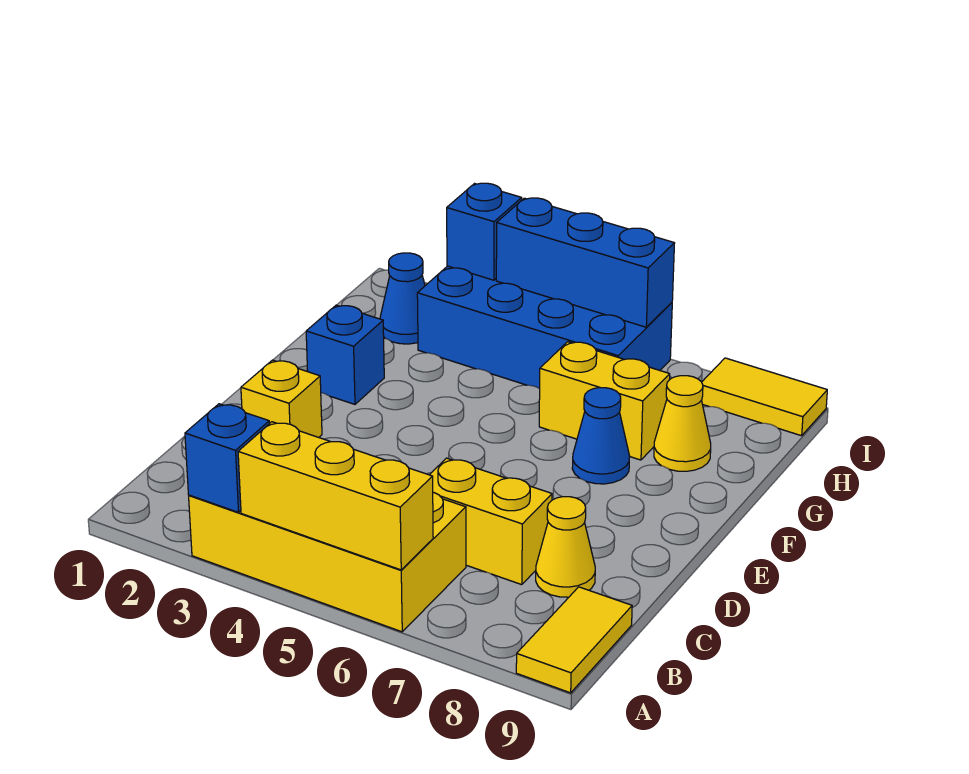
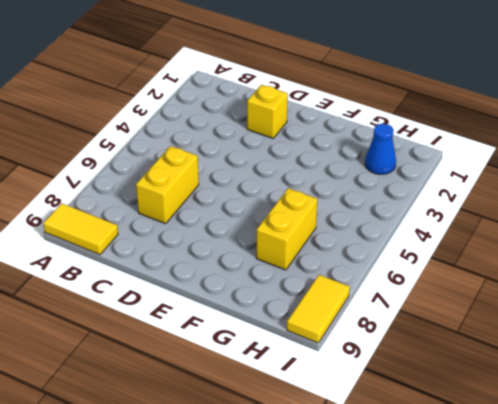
none -> yellow brick A3:B6 level 1
none -> yellow cone C8 level 1
none -> blue brick F2 level 1

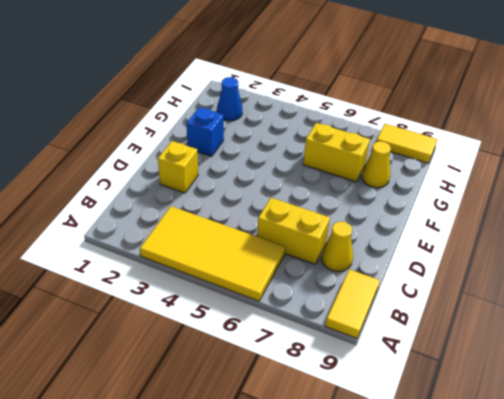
yellow tile A3:B6 level 1 -> yellow brick A3:B6 level 1
none -> blue cone F7 level 1
none -> blue brick H3:I6 level 1
none -> blue brick A3 level 2

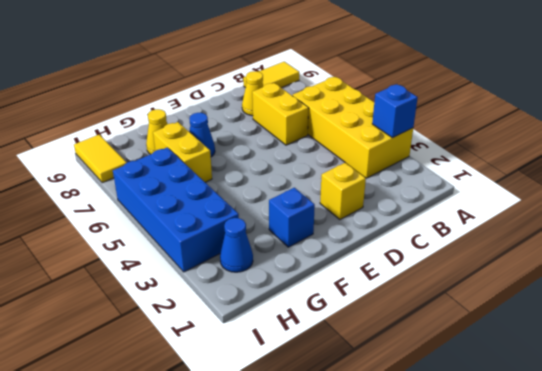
none -> yellow brick A4:A6 level 2
none -> blue brick I3 level 2
none -> blue brick I4:I6 level 2

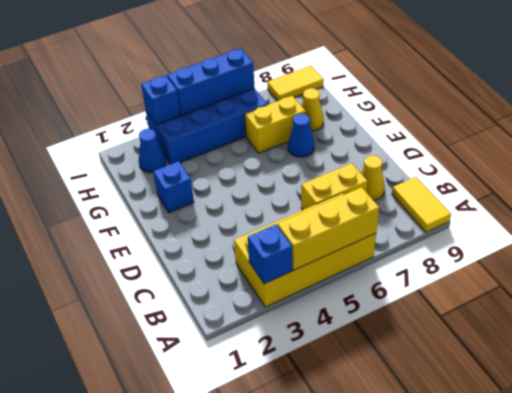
none -> yellow brick D2 level 1

